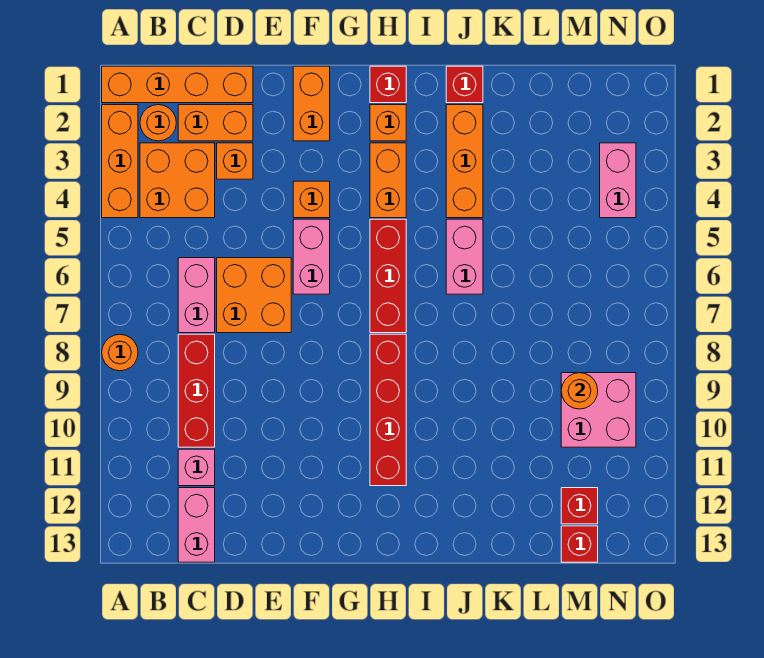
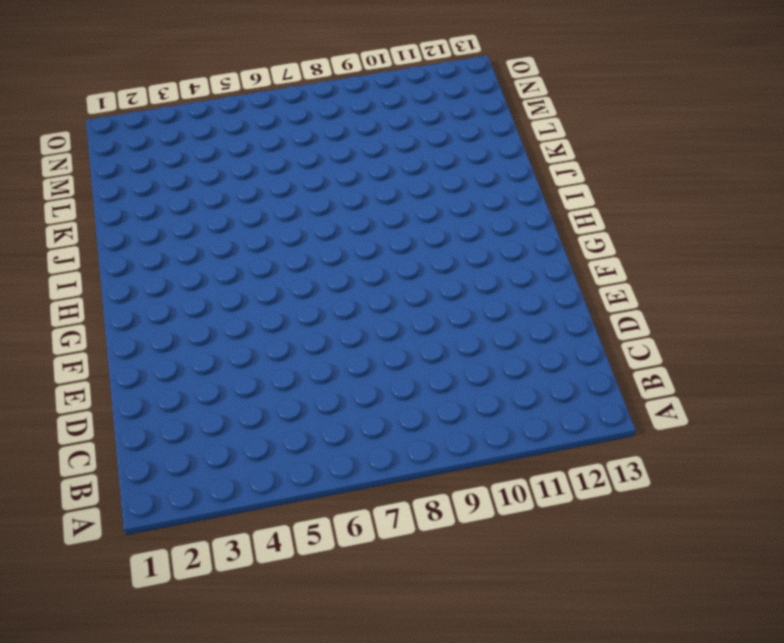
none -> orange brick A1:D1 level 1
none -> orange brick A2:A4 level 1
none -> orange round brick A8 level 1

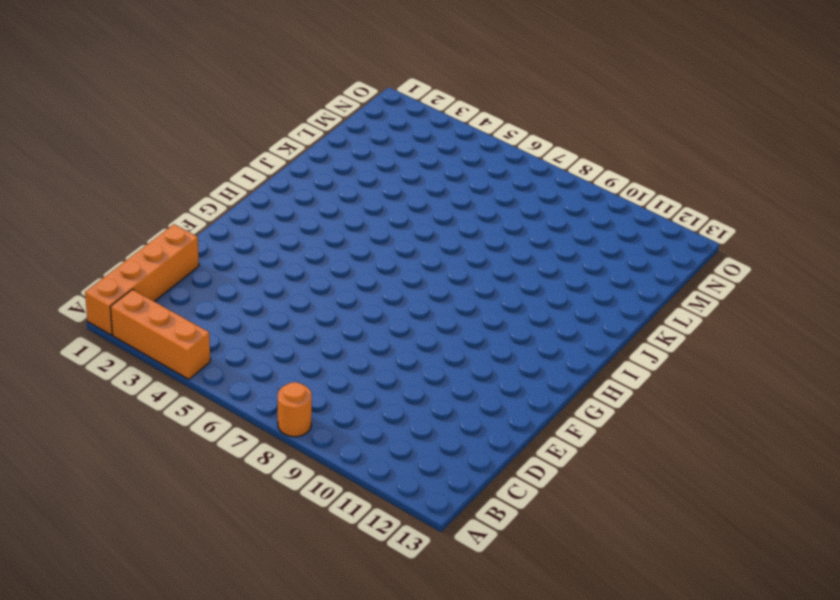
none -> orange round brick B2 level 1
none -> orange brick B3:C4 level 1
none -> orange brick C2:D2 level 1

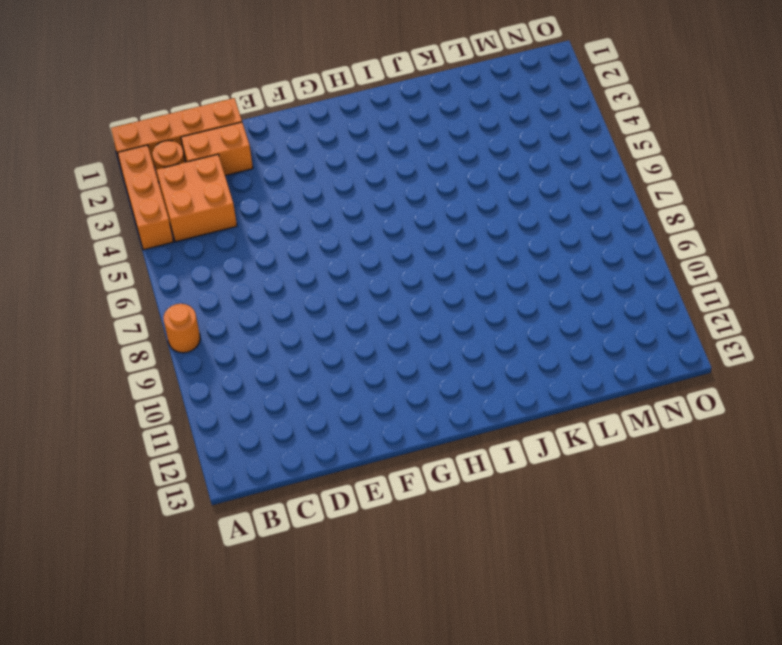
none -> pink brick C6:C7 level 1
none -> red brick C8:C10 level 1
none -> pink brick C11 level 1

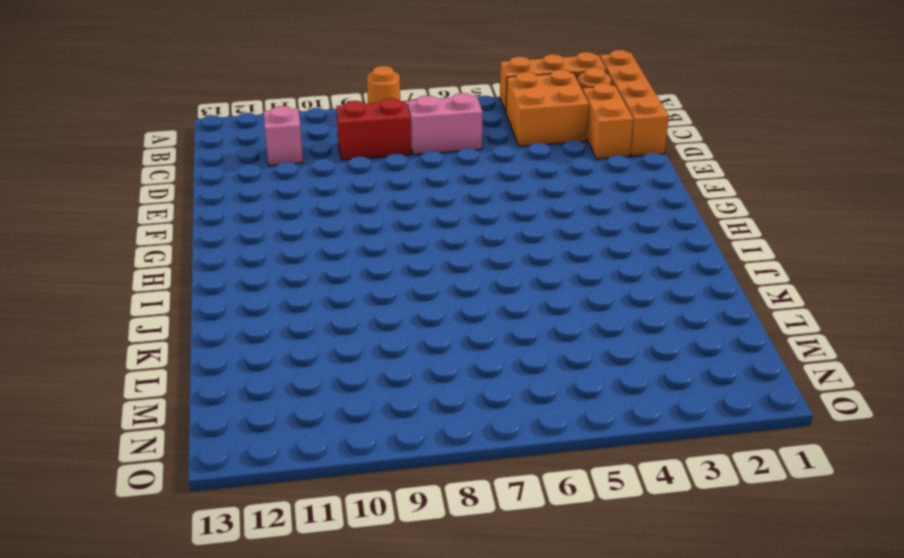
red brick C8:C9 level 1 -> red brick C8:C10 level 1
none -> pink brick C12:C13 level 1
none -> orange brick D3 level 1
none -> orange brick D6:E7 level 1

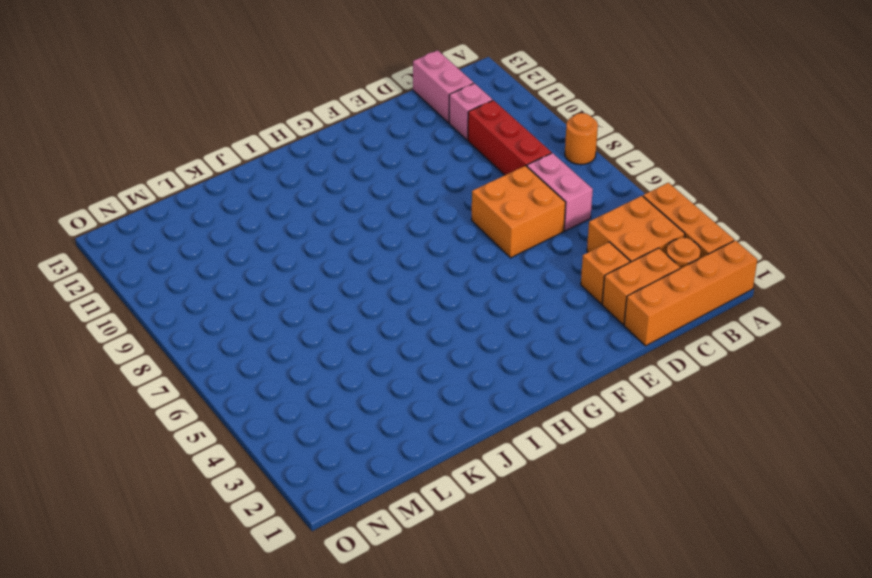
none -> orange brick F1:F2 level 1
none -> orange brick F4 level 1
none -> pink brick F5:F6 level 1

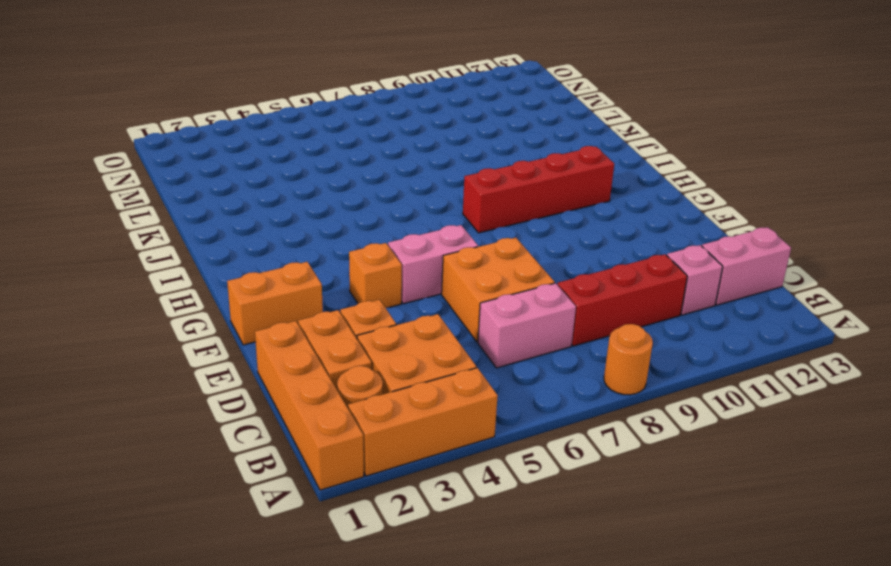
none -> red brick H1 level 1
none -> orange brick H2 level 1
none -> orange brick H3:H4 level 1

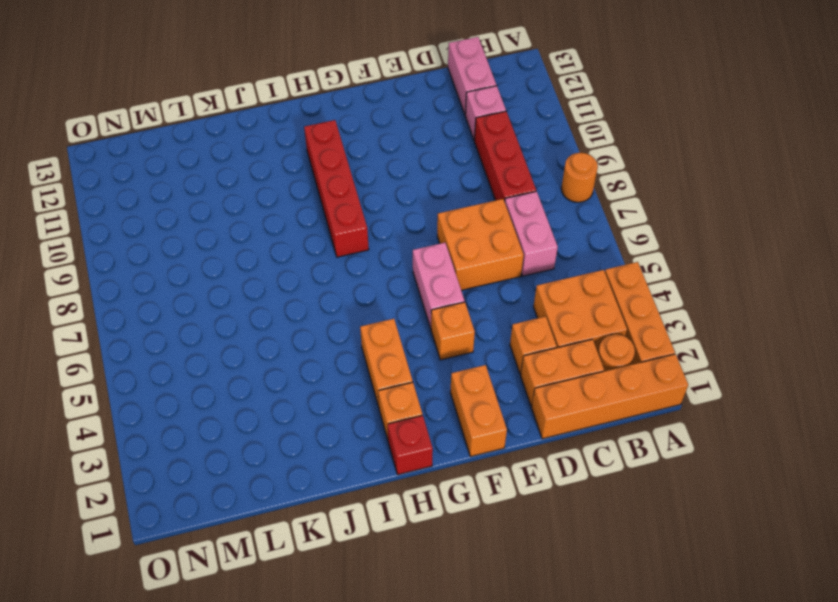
none -> red brick H5:H7 level 1
none -> red brick J1 level 1
none -> orange brick J2:J4 level 1

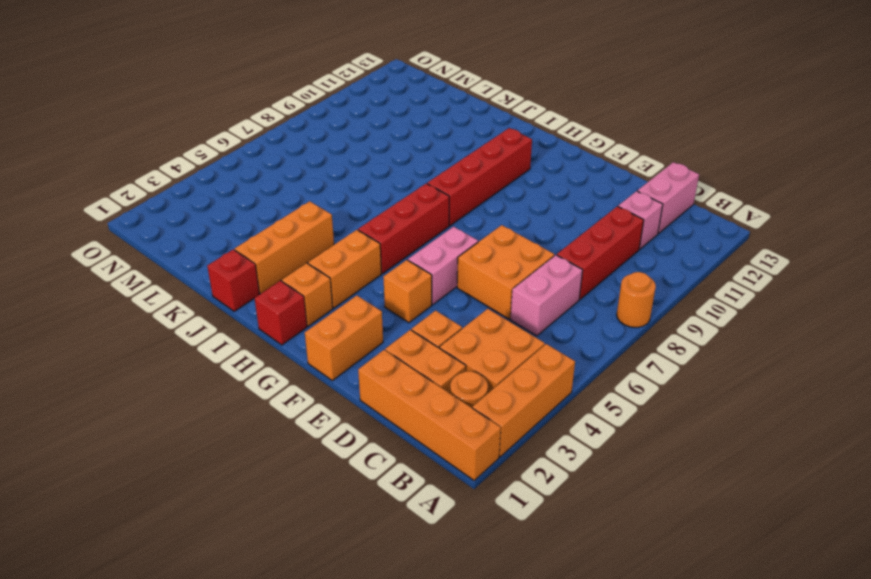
none -> pink brick J5:J6 level 1
none -> pink brick M9:N10 level 1
none -> red brick M12 level 1

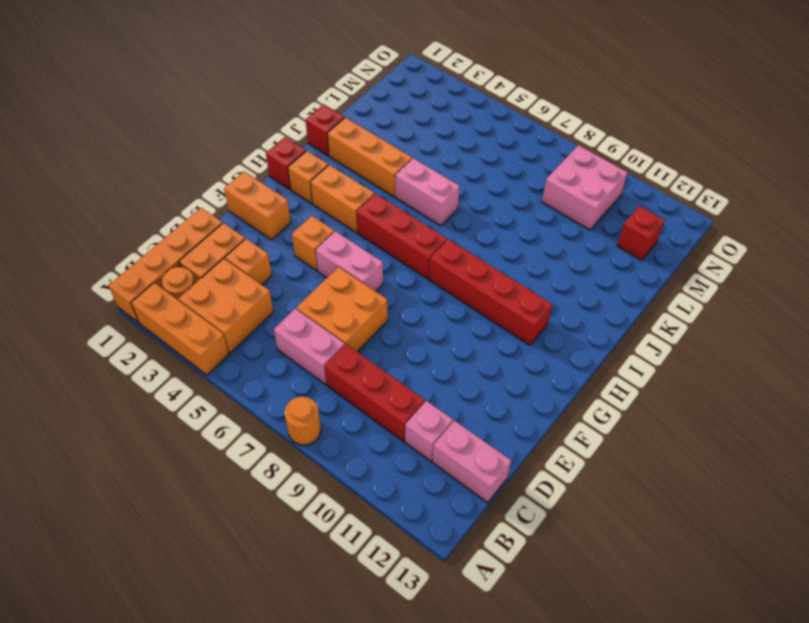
none -> red brick M13 level 1
none -> pink brick N3:N4 level 1
none -> orange round brick M9 level 2

